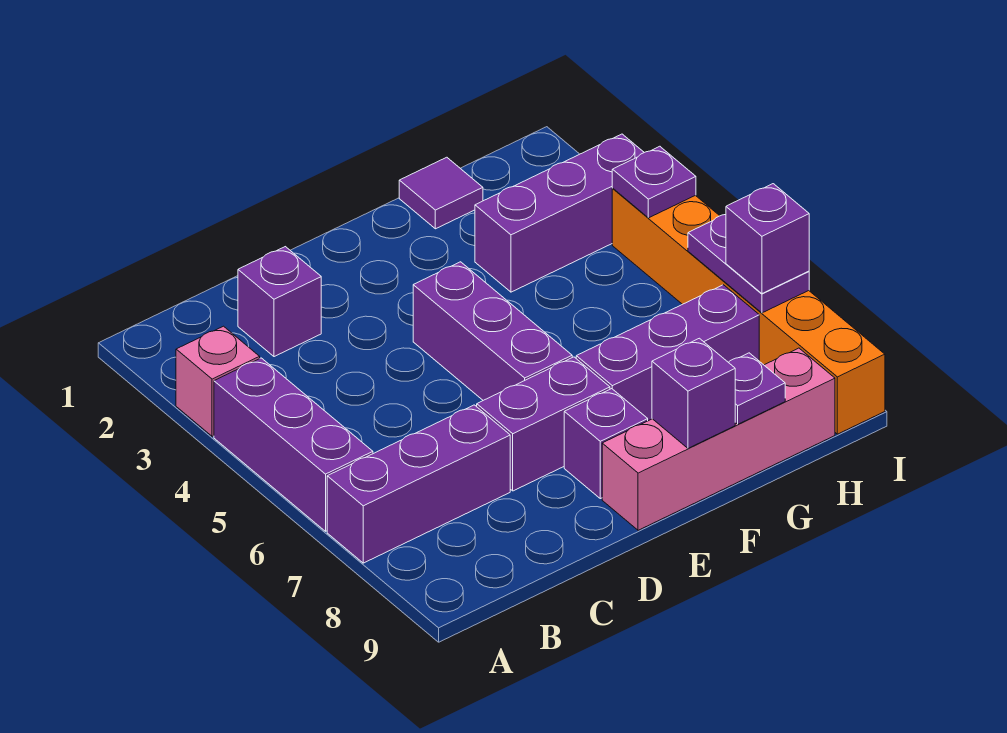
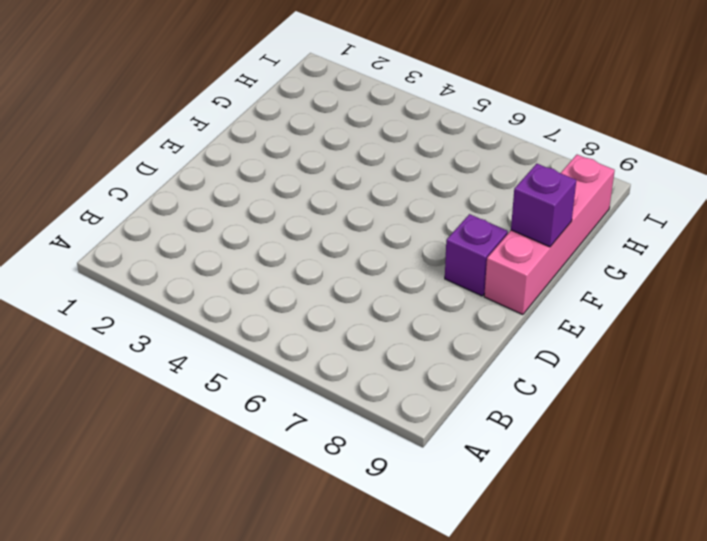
none -> pink brick A3 level 1
none -> purple brick A4:A6 level 1
none -> purple brick A7:C7 level 1

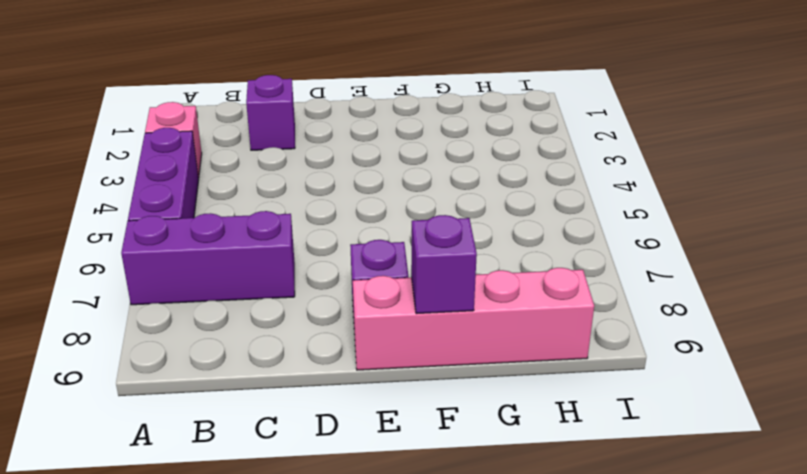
none -> purple brick D7:E7 level 1
none -> purple brick E4:E6 level 1
none -> purple brick F7:H7 level 1

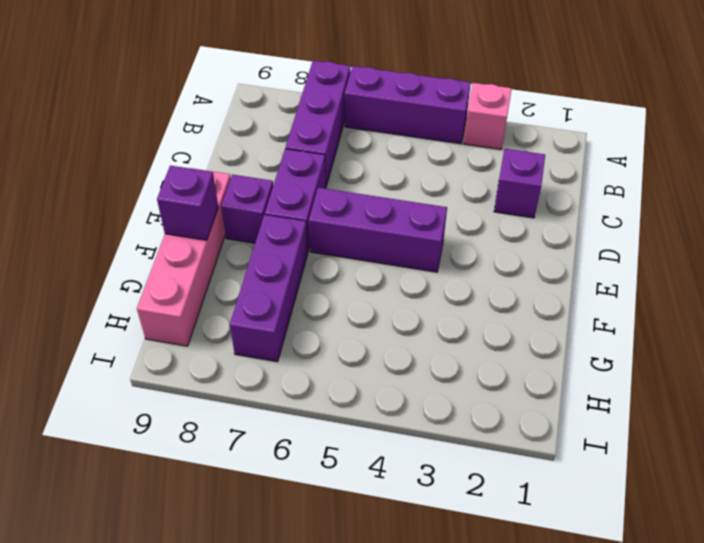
none -> purple tile G1 level 1
none -> purple brick G3:I3 level 1
none -> orange brick I4:I9 level 1

